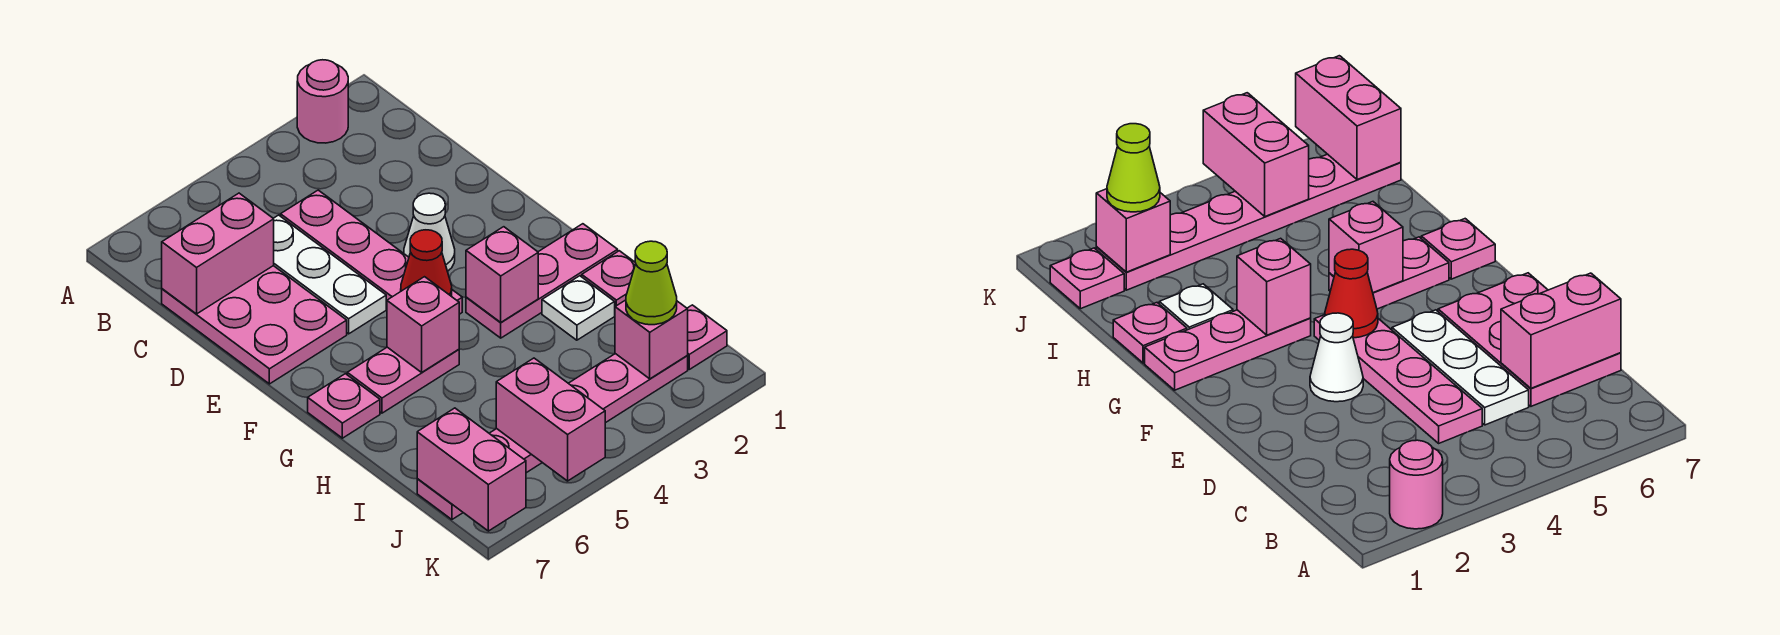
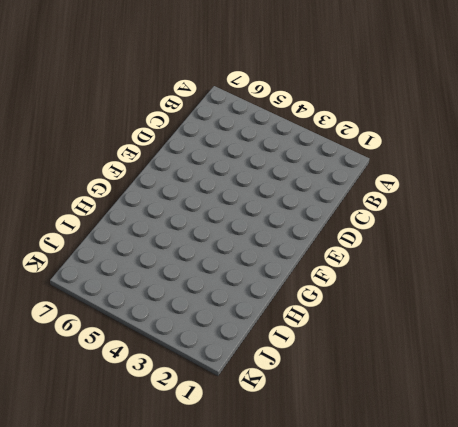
none -> pink round brick A2 level 1
none -> pink plate C4:F4 level 1
none -> white plate C5:E5 level 1

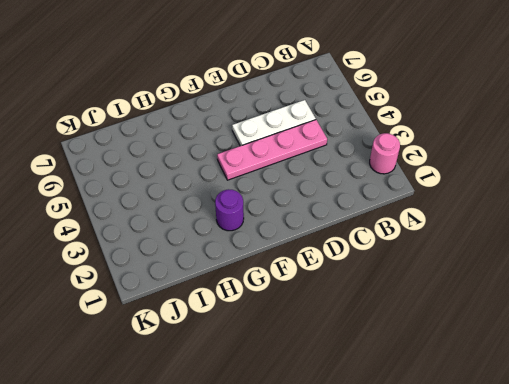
purple round brick G2 level 1 -> pink plate G1:G3 level 1
none -> pink plate C6:E7 level 1
none -> white cone E3 level 1
none -> pink plate G5:G6 level 1

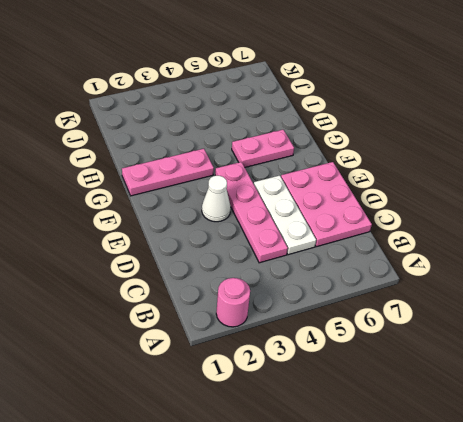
none -> pink plate G7 level 1
none -> pink plate H1 level 1
none -> white plate H2 level 1

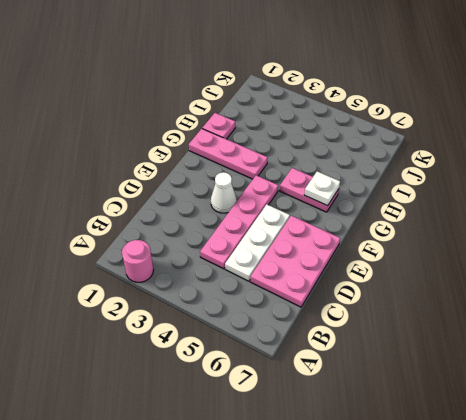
white plate G6 level 2 -> white plate H2 level 1
none -> pink plate G7 level 1
none -> pink plate J1 level 1
none -> pink plate J2:J7 level 1

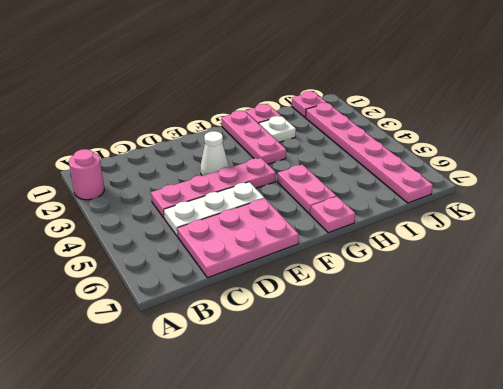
none -> pink brick C6:C7 level 2
none -> red cone F4 level 2
none -> pink brick G3 level 2

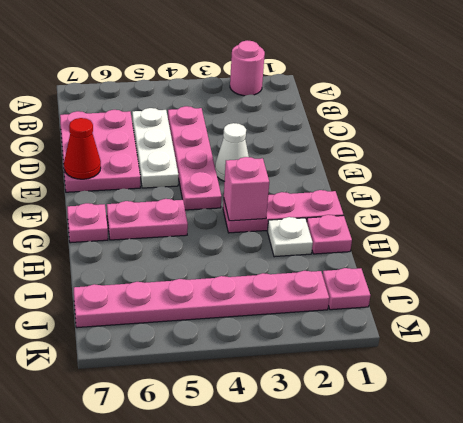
red cone E7 level 2 -> red cone F4 level 2
none -> pink brick C6:C7 level 2
none -> pink brick G5 level 2
none -> pink brick J2 level 2

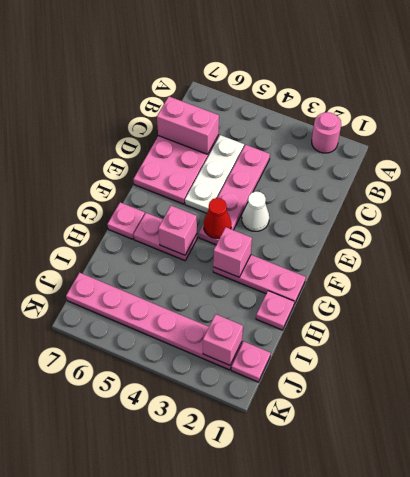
none -> white plate H2 level 1
none -> pink brick J5:K5 level 2
none -> pink brick J7:K7 level 2

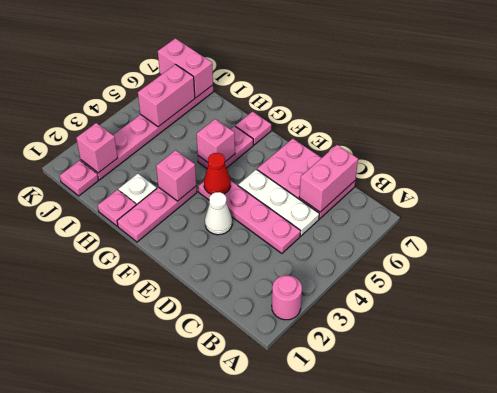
pink brick J5:J6 level 2 -> pink brick J5:K5 level 2
none -> lime cone J2 level 3

